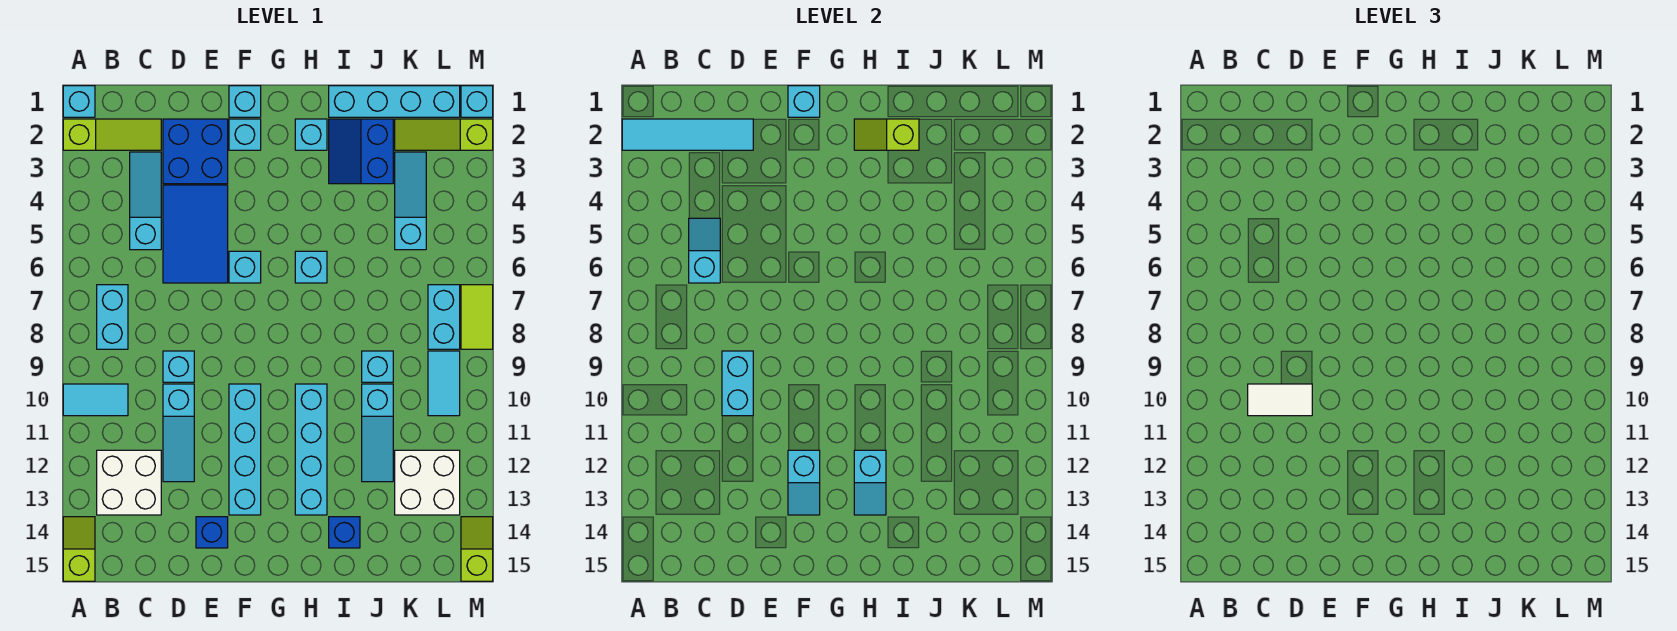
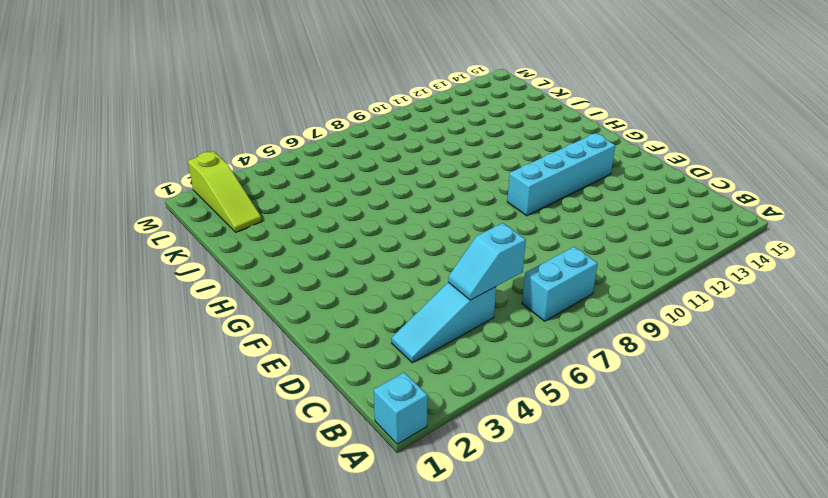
none -> lime slope A2:C2 level 1 top A
none -> cyan tile A10:B10 level 1
none -> lime slope A14:A15 level 1 top 15
none -> white brick B12:C13 level 1

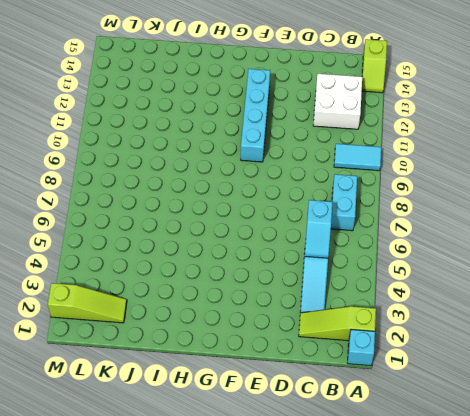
none -> blue brick D2:E3 level 1
none -> blue tile D4:E6 level 1
none -> cyan brick D9 level 1
none -> cyan slope D10:D12 level 1 top 10

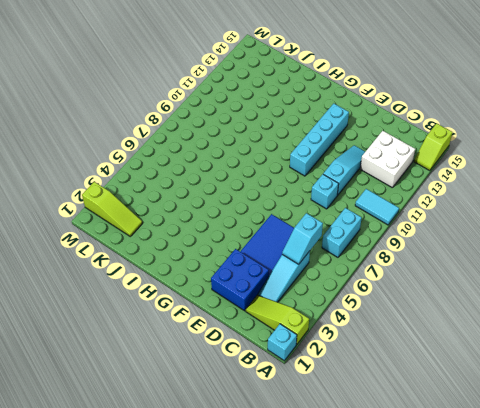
none -> blue brick E14 level 1
none -> cyan brick F1 level 1
none -> cyan brick F2 level 1
none -> cyan brick F6 level 1

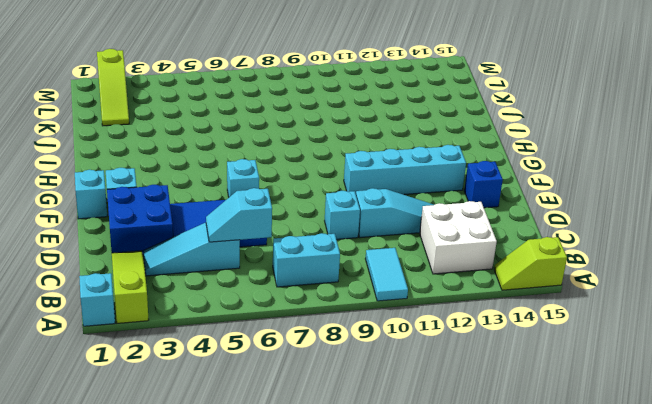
none -> cyan brick H2 level 1
none -> cyan brick H6 level 1
none -> cyan brick H10:H13 level 1
none -> cyan brick I1:L1 level 1

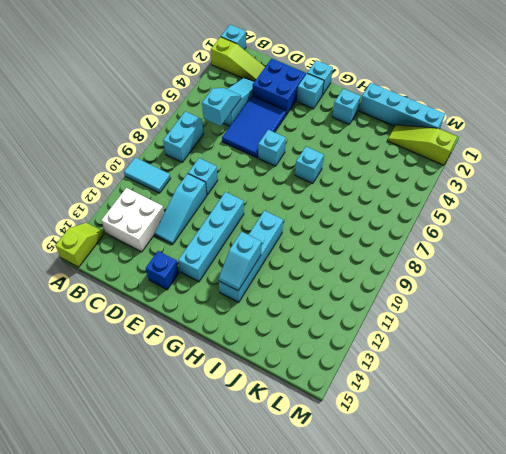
none -> blue slope I2:J3 level 1 top J
none -> blue brick I14 level 1
none -> cyan brick J9 level 1
none -> cyan slope J10:J12 level 1 top 10

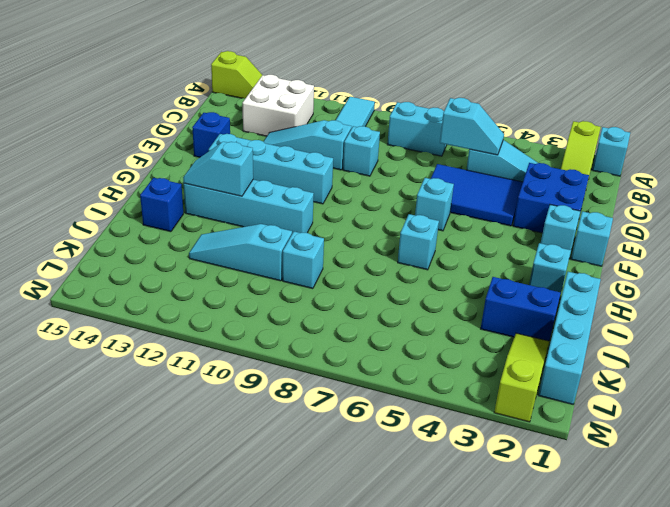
none -> cyan slope K3:K5 level 1 top 5
none -> white brick K12:L13 level 1
none -> cyan brick L7:L8 level 1
none -> cyan tile L9:L10 level 1

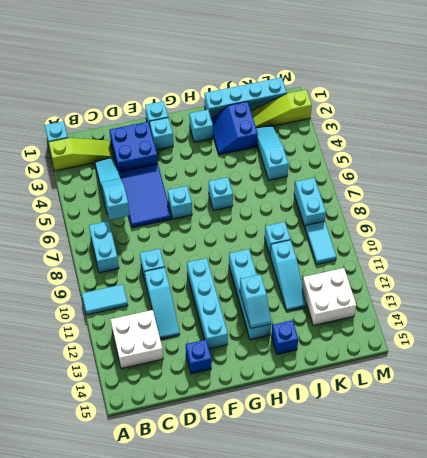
none -> lime slope A14:A15 level 1 top 15
none -> cyan brick M1 level 1
none -> lime tile M7:M8 level 1
none -> lime slope M14:M15 level 1 top 15

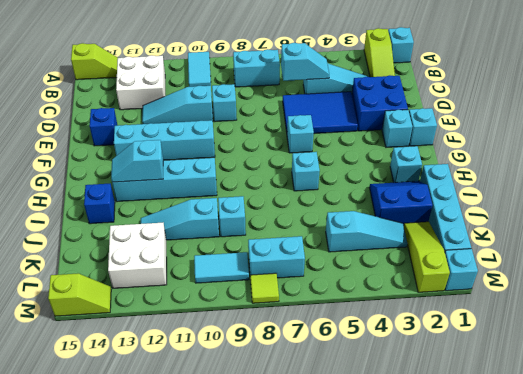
lime tile M8 level 1 -> lime tile M7:M8 level 1
none -> cyan tile A2:D2 level 2
none -> cyan brick D9:D10 level 2
none -> cyan brick F1 level 2
none -> cyan slope F12:F13 level 2 top 12

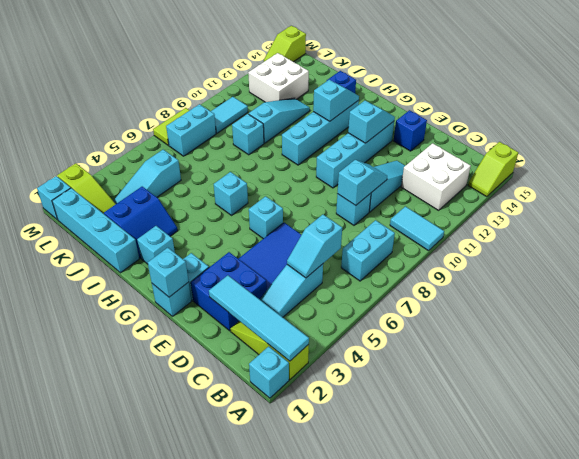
cyan slope D9:D10 level 2 top 9 -> cyan brick D9:D10 level 2
none -> lime slope H2:I2 level 2 top I
none -> white tile C10:D10 level 3

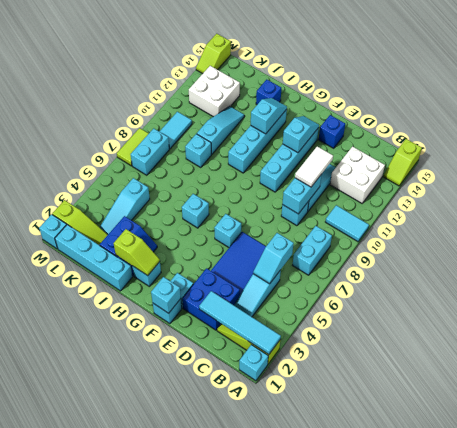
white tile D10:D11 level 3 -> white tile C10:D10 level 3

